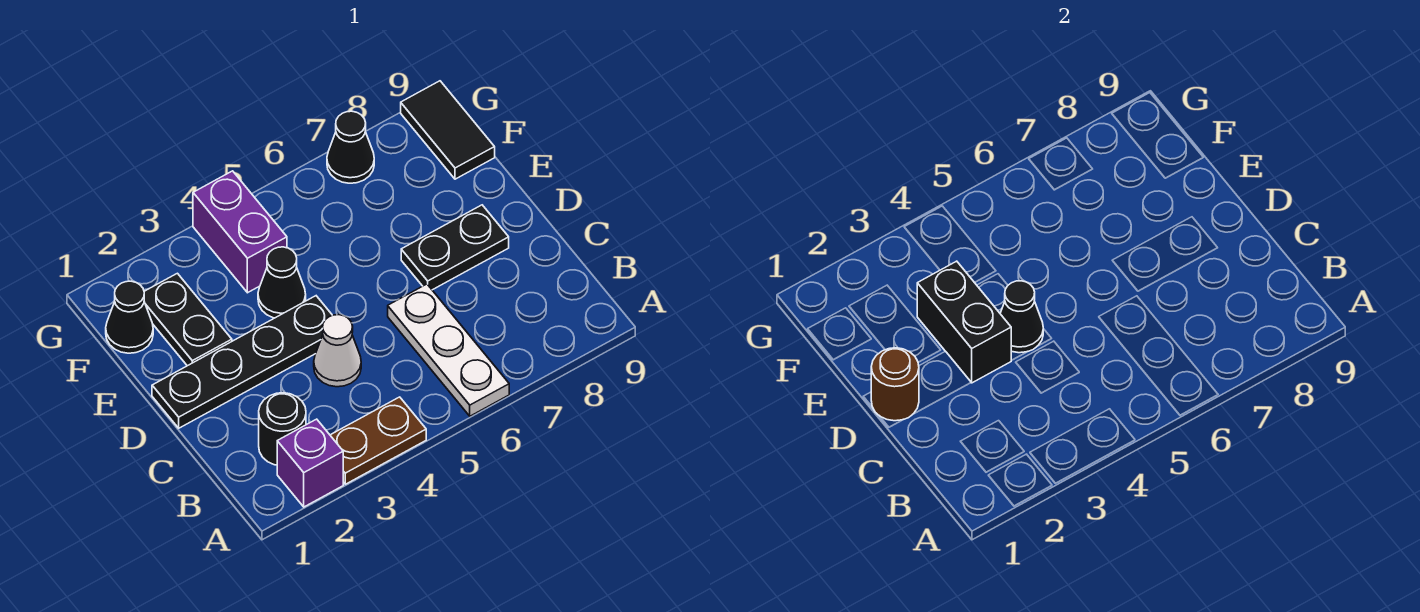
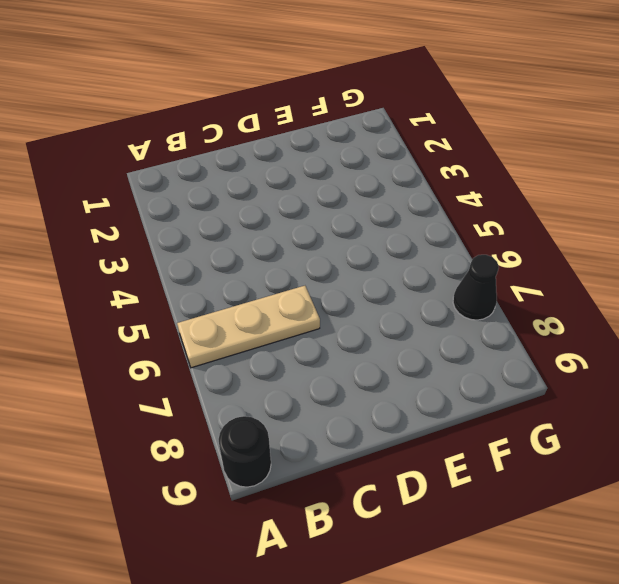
tan plate A6:C6 level 1 -> white plate A6:C6 level 1
black round brick A9 level 1 -> black round brick B2 level 1
none -> purple brick A2 level 1
none -> brown plate A3:A4 level 1
none -> white cone C4 level 1

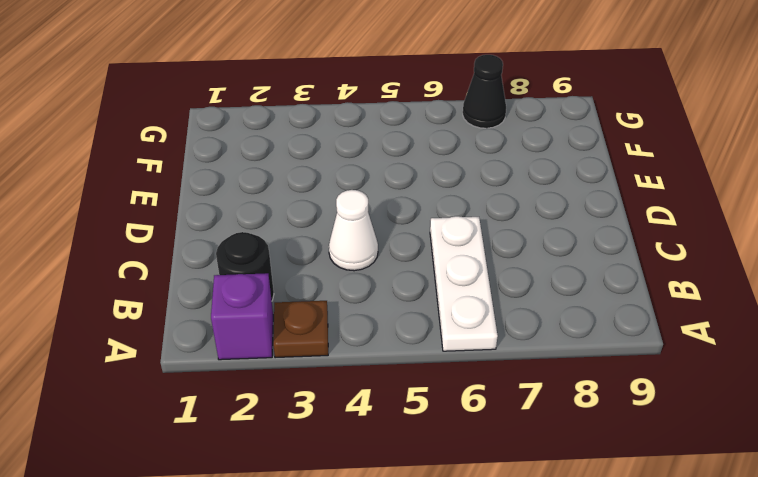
brown plate A3 level 1 -> brown plate A3:A4 level 1
none -> black plate D1:D4 level 1
none -> black plate D7:D8 level 1
none -> black plate E2:F2 level 1

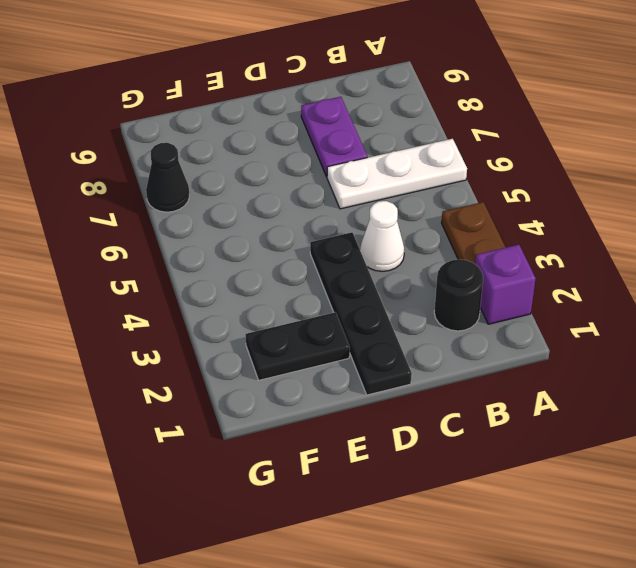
purple plate C7:C8 level 1 -> none
none -> black plate D7:D8 level 1
none -> black cone E4 level 1
none -> black cone F1 level 1

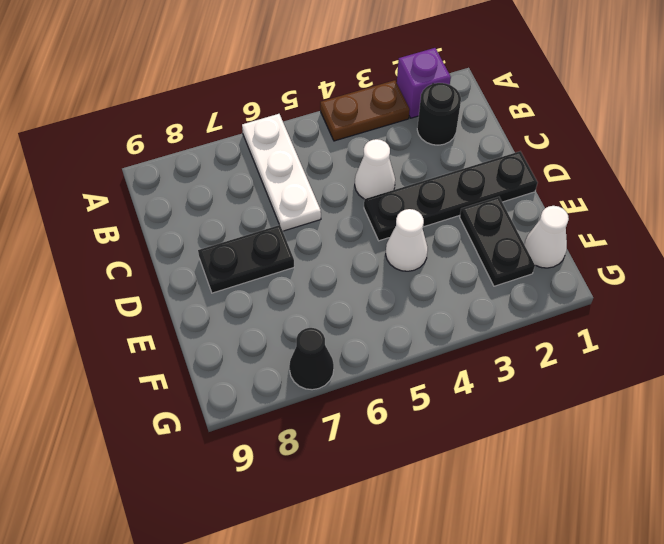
white cone E4 level 1 -> black cone E4 level 1
white cone F1 level 1 -> black cone F1 level 1
none -> purple brick F4:G4 level 1
none -> black tile F9:G9 level 1
none -> brown round brick D1 level 2

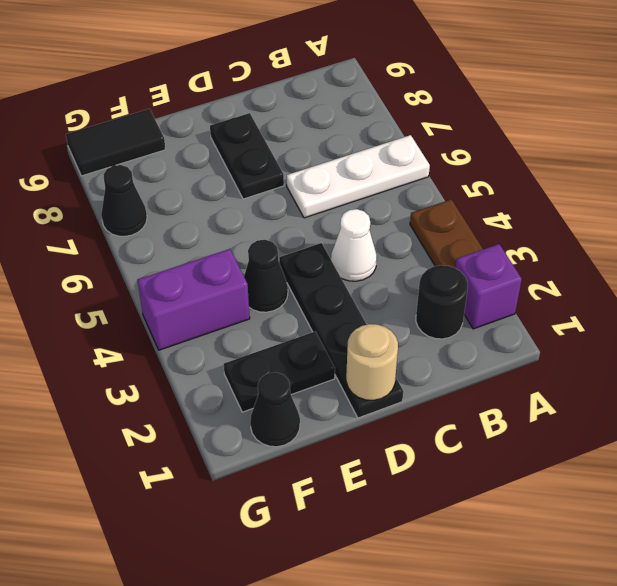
tan round brick D1 level 2 -> brown round brick D1 level 2
none -> black brick D3:E3 level 2
none -> black cone D4 level 2

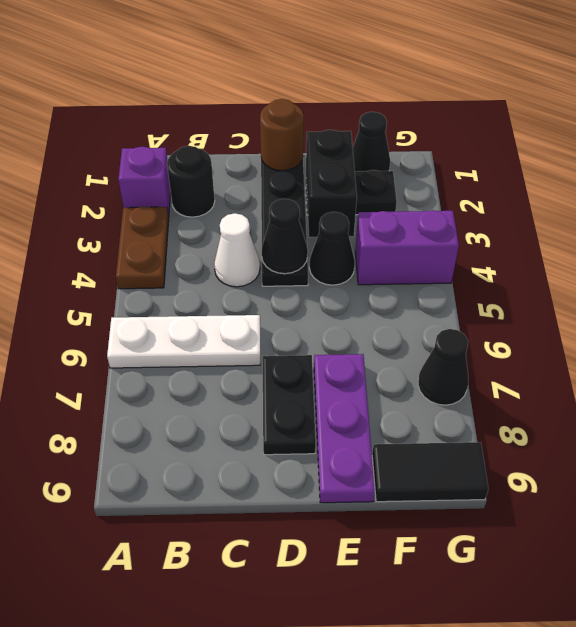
black brick E2:E3 level 2 -> black brick D3:E3 level 2
purple plate E7:E9 level 1 -> none

